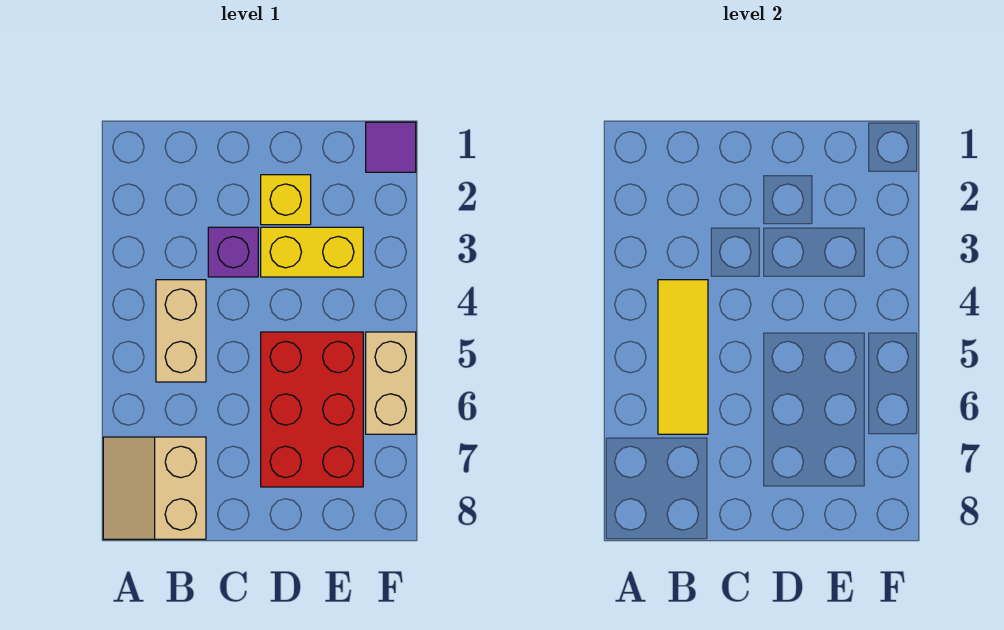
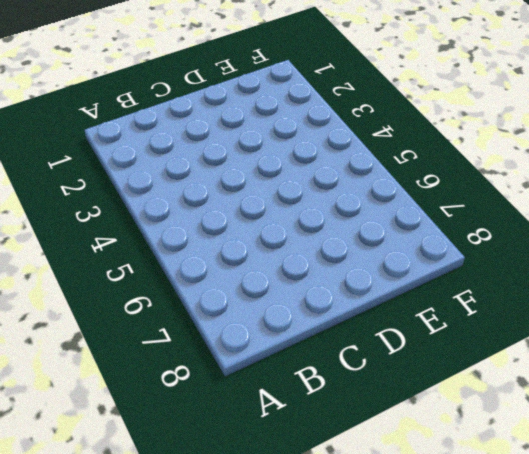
none -> tan slope A7:B8 level 1 top B
none -> tan brick B4:B5 level 1

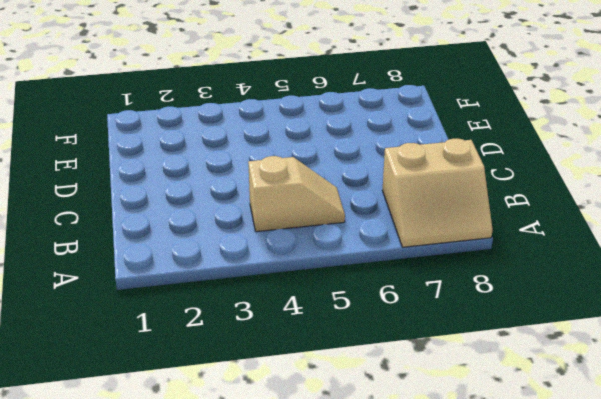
tan slope B4:B5 level 1 top 4 -> tan brick B4:B5 level 1
none -> purple brick C3 level 1
none -> yellow brick D2 level 1

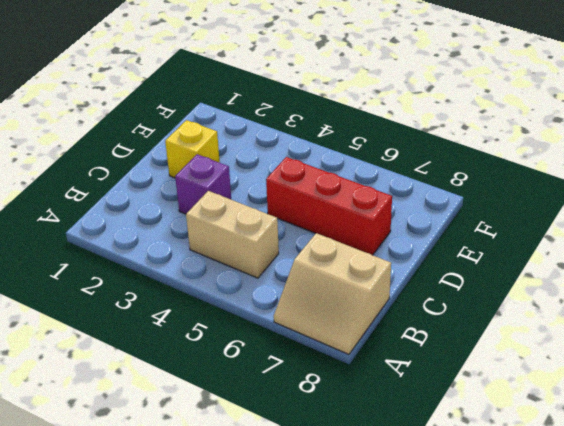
red brick D5:D7 level 1 -> red brick D5:E7 level 1
none -> yellow brick D3:E3 level 1
none -> purple tile F1 level 1

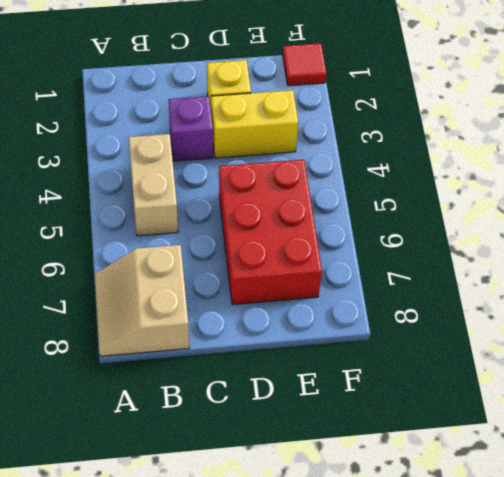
red tile F1 level 1 -> purple tile F1 level 1
none -> tan brick F5:F6 level 1
none -> yellow tile B4:B6 level 2

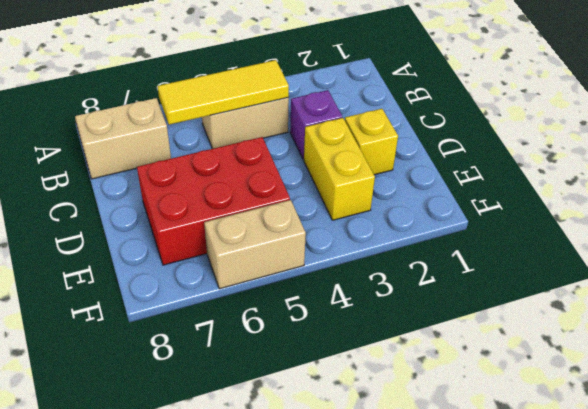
none -> purple tile F1 level 1

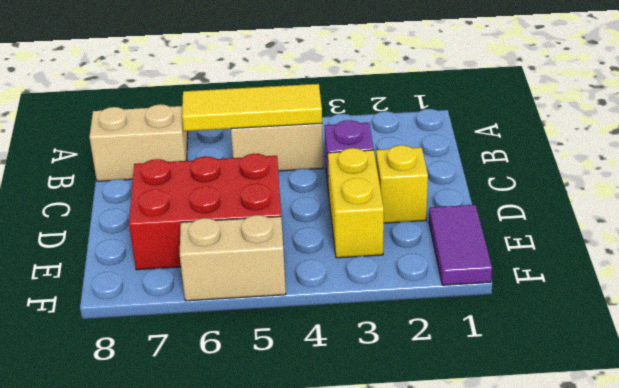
purple tile E1:F1 level 1 -> purple tile F1 level 1

